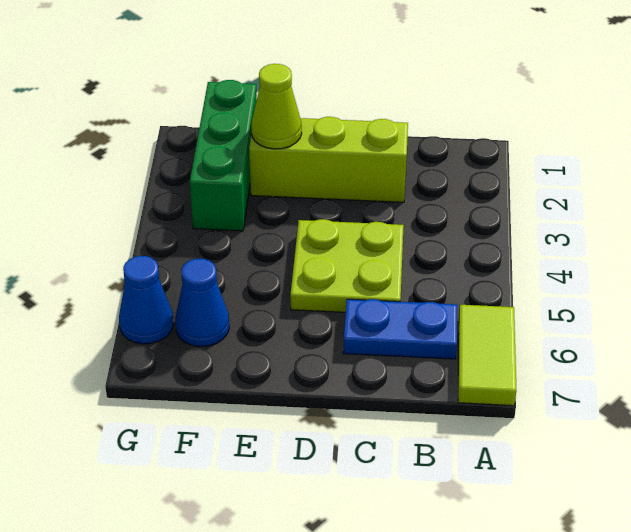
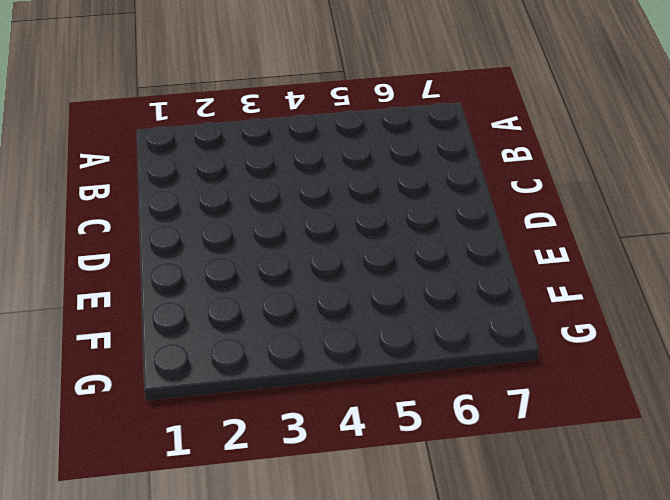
none -> lime tile A6:A7 level 1
none -> blue plate B6:C6 level 1

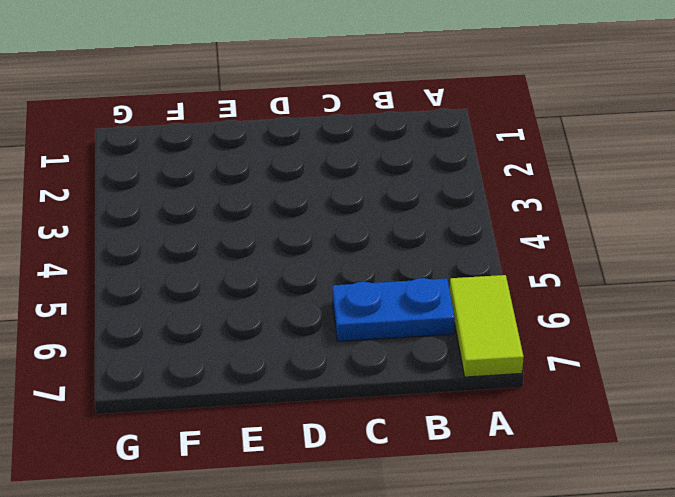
none -> lime brick C2:E2 level 1
none -> lime plate C4:D5 level 1

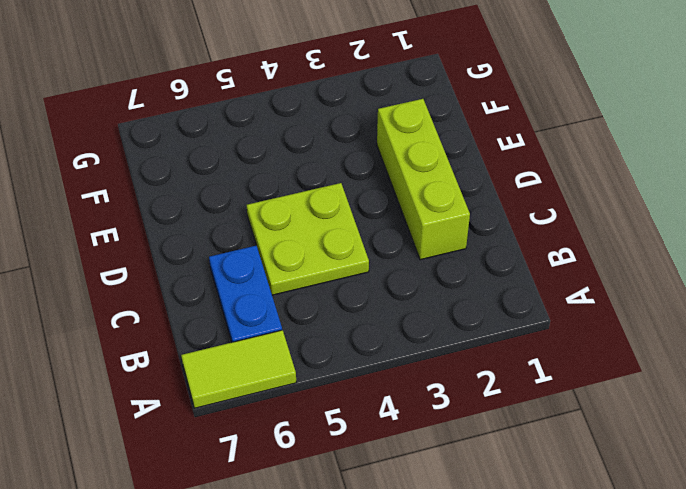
none -> green brick F1:F3 level 1
none -> blue cone F6 level 1

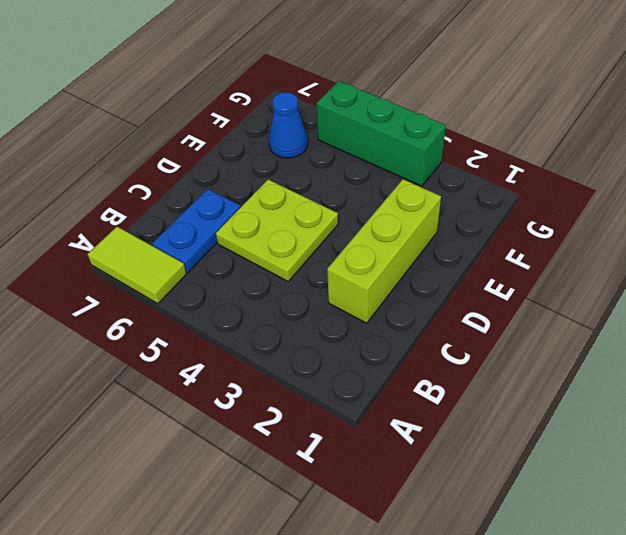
green brick G3:G5 level 1 -> green brick F1:F3 level 1
none -> blue cone G6 level 1
none -> lime cone E2 level 2

